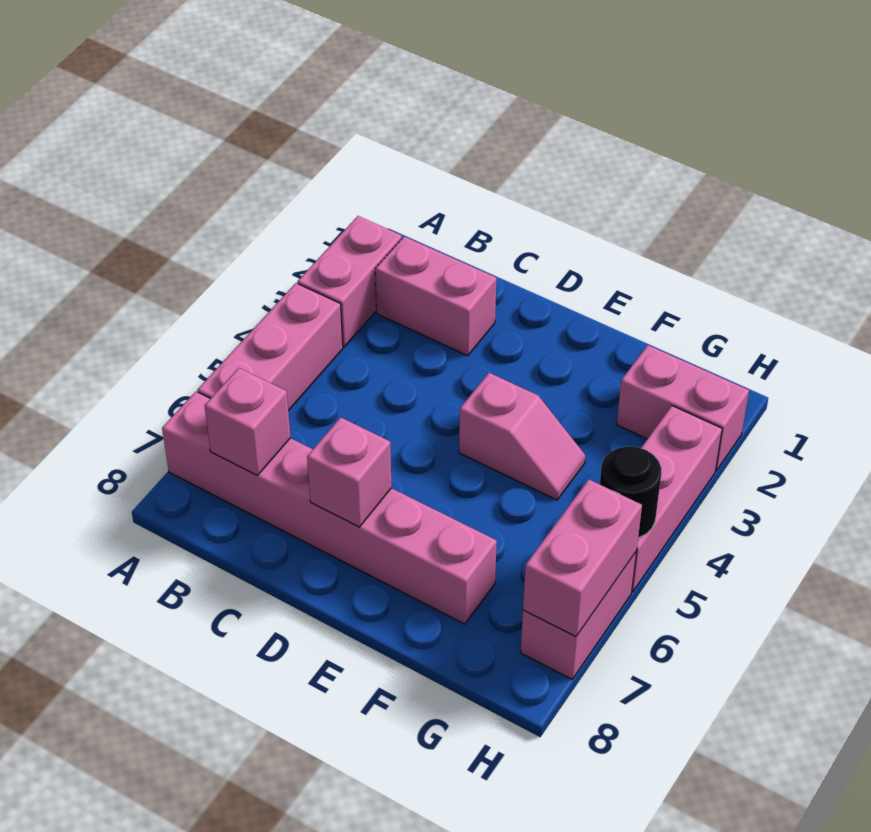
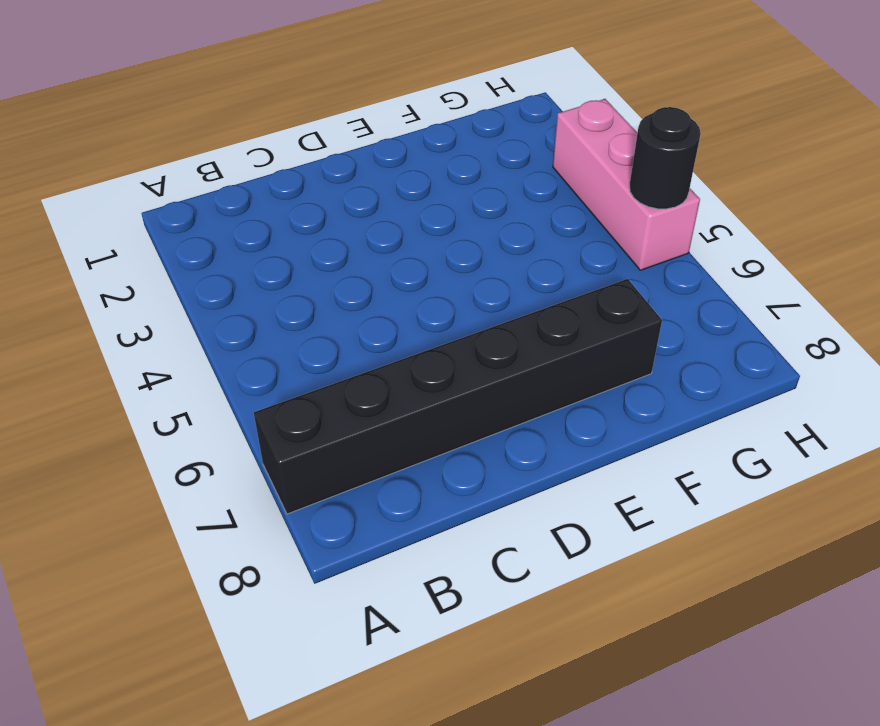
black brick A7:F7 level 1 -> pink brick A7:F7 level 1
none -> pink brick A2:A3 level 1
none -> pink brick A4:A6 level 1
none -> pink brick B2:C2 level 1

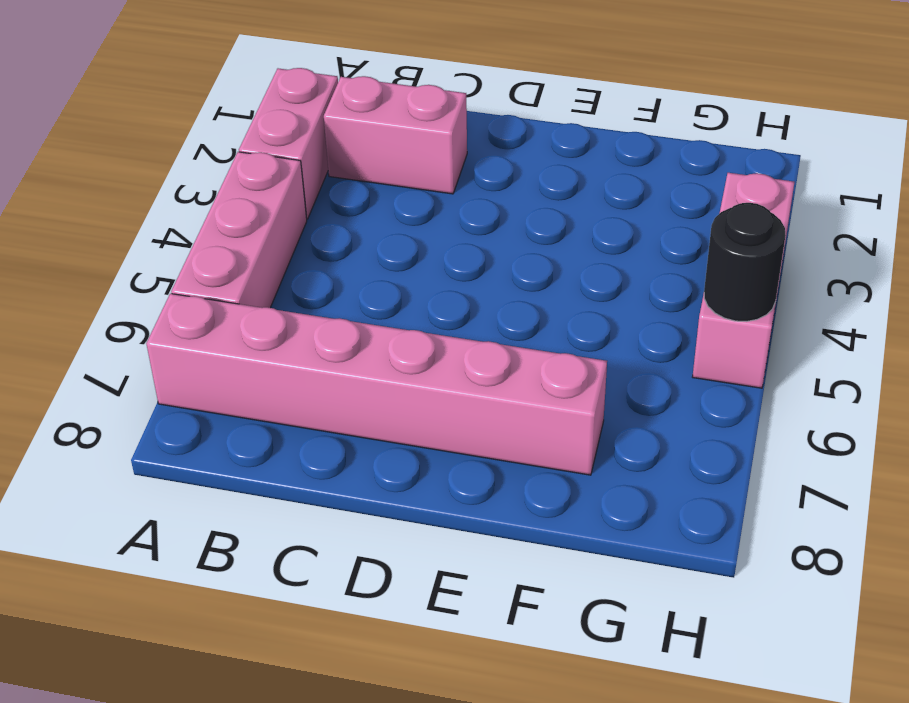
none -> pink slope E4:F4 level 1 top E
none -> pink brick G2:H2 level 1
none -> pink brick H6:H7 level 1

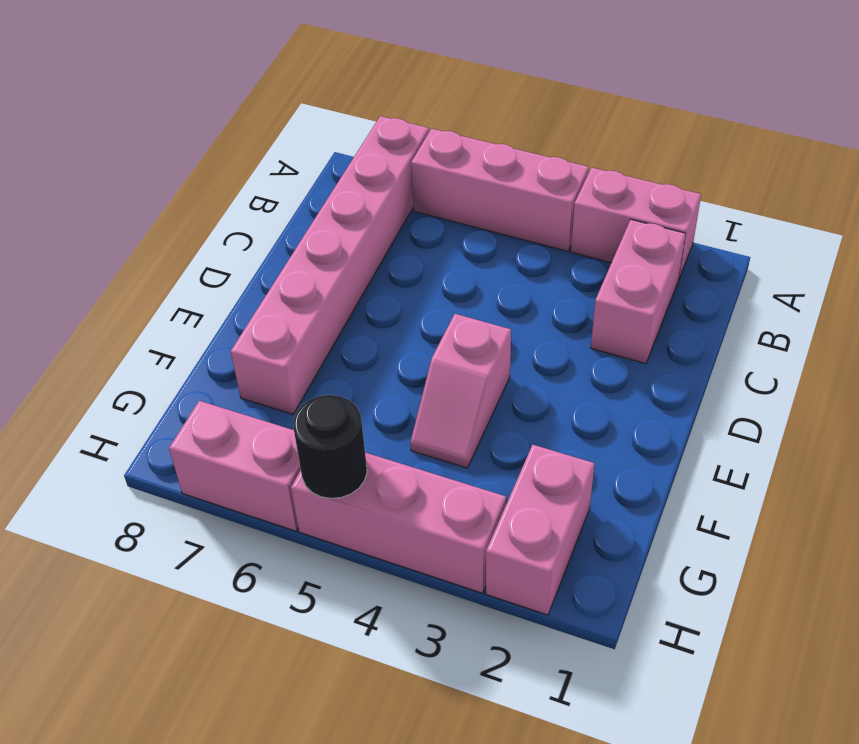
none -> pink brick B7 level 2
none -> pink brick D7 level 2
none -> pink brick H6:H7 level 2

